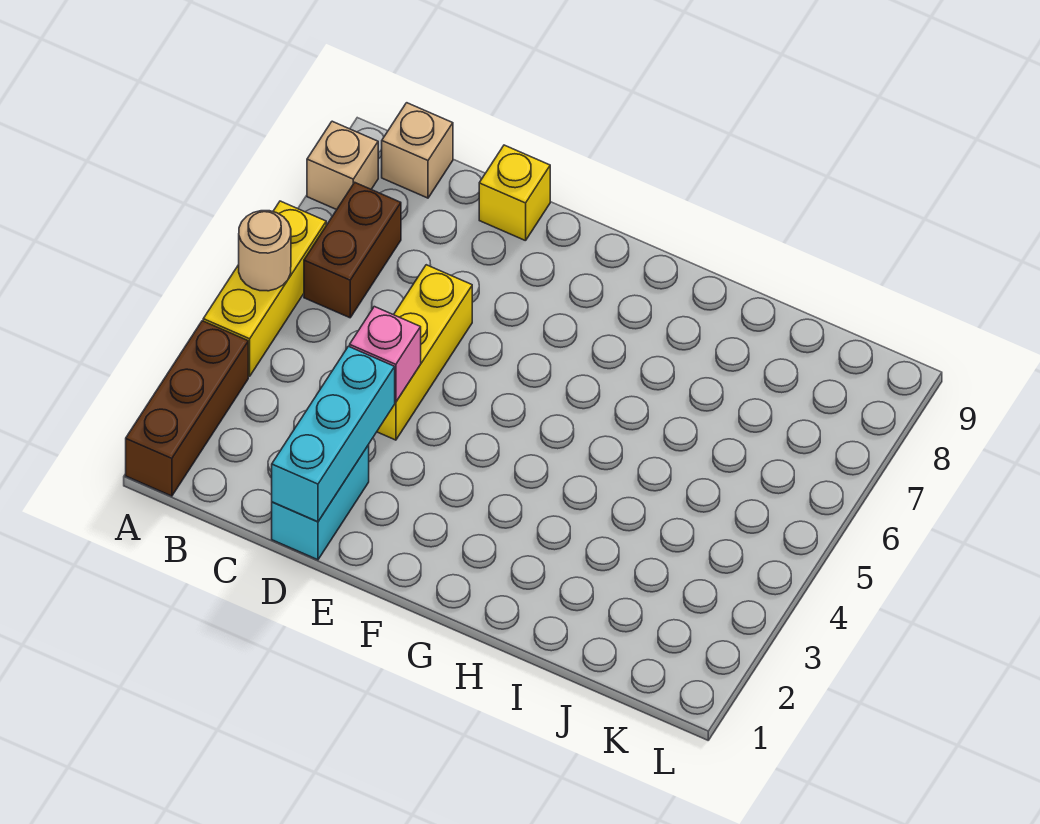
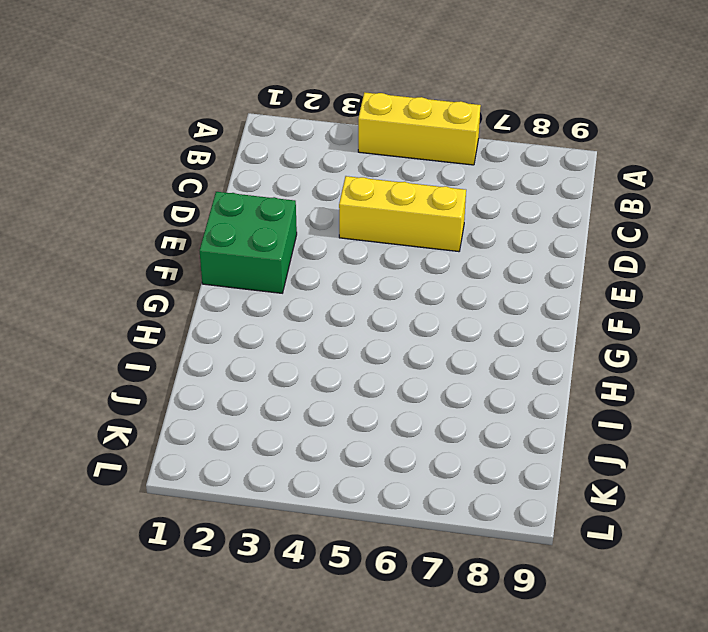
green brick E1:F2 level 1 -> none
none -> brown brick A1:A3 level 1
none -> tan brick A8 level 1

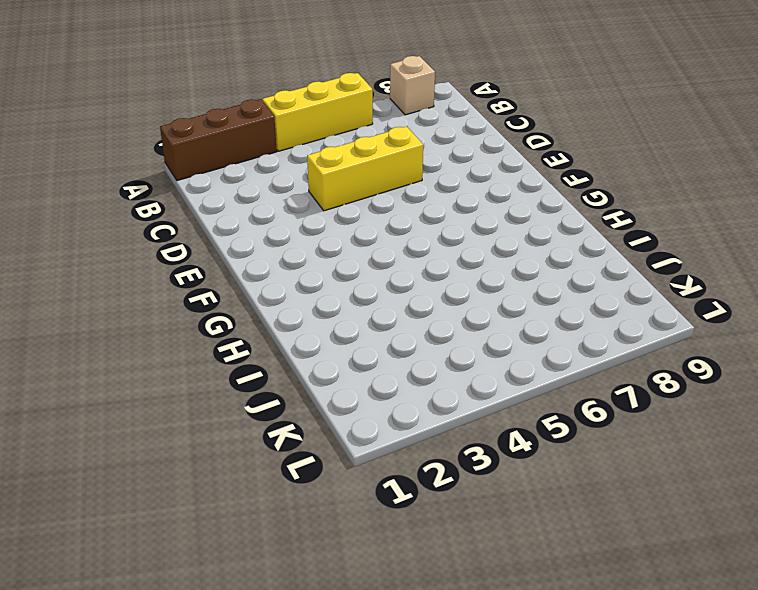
none -> brown brick B6:B7 level 1
none -> tan brick B9 level 1

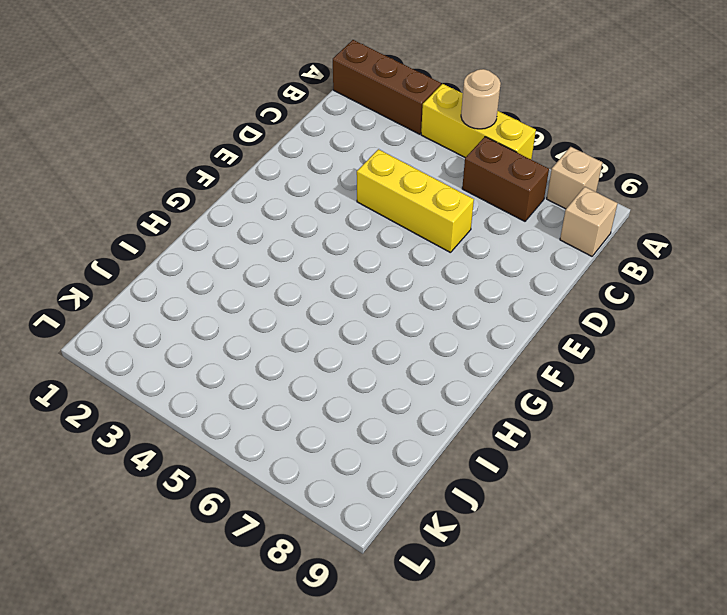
none -> cyan brick D1:D2 level 1
none -> yellow brick D9 level 1

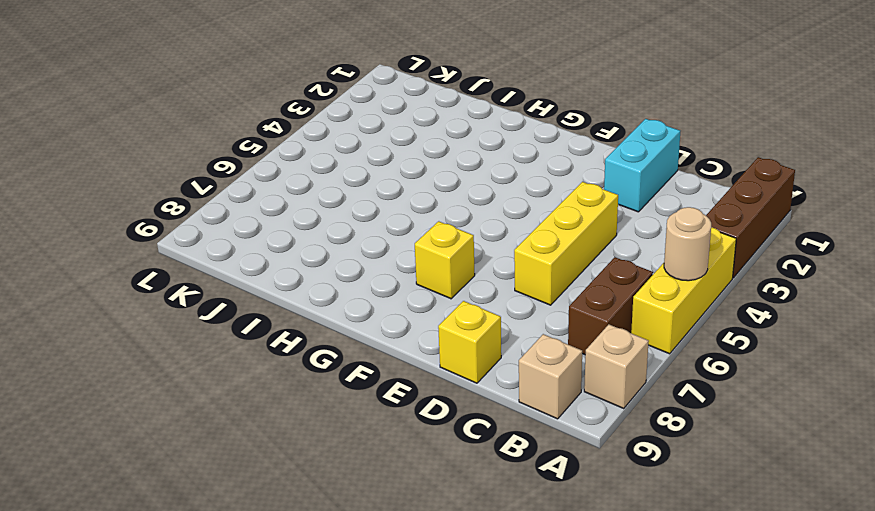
yellow brick F7 level 1 -> none
none -> cyan brick D1:D3 level 2
none -> pink brick D4 level 2

